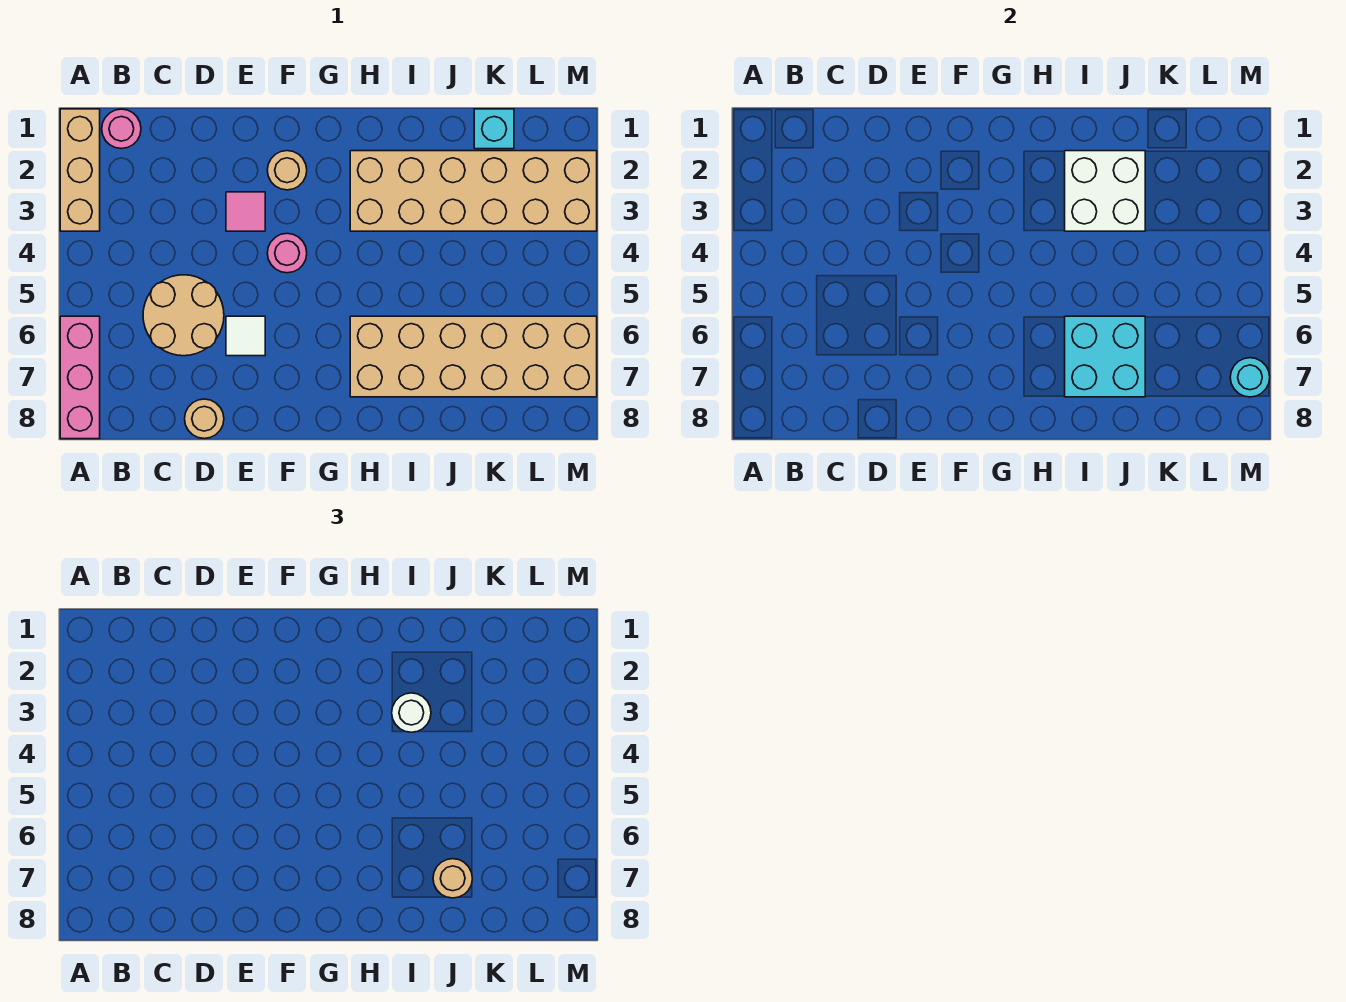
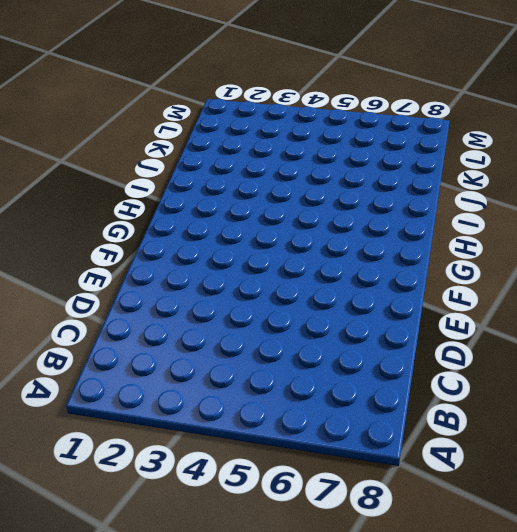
none -> tan brick A1:A3 level 1
none -> pink brick A6:A8 level 1
none -> pink round brick B1 level 1

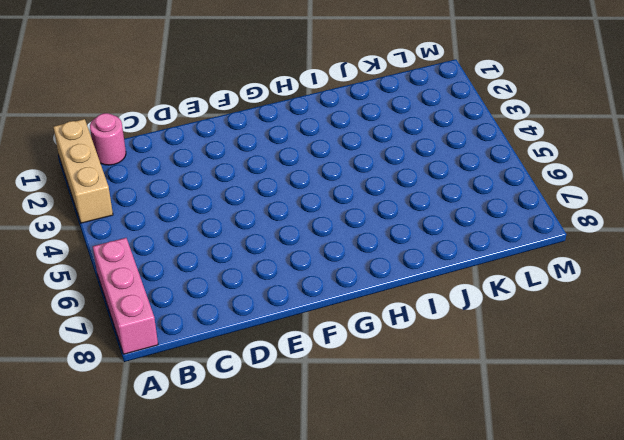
none -> tan round brick C5:D6 level 1
none -> tan round brick D8 level 1
none -> pink tile E3 level 1

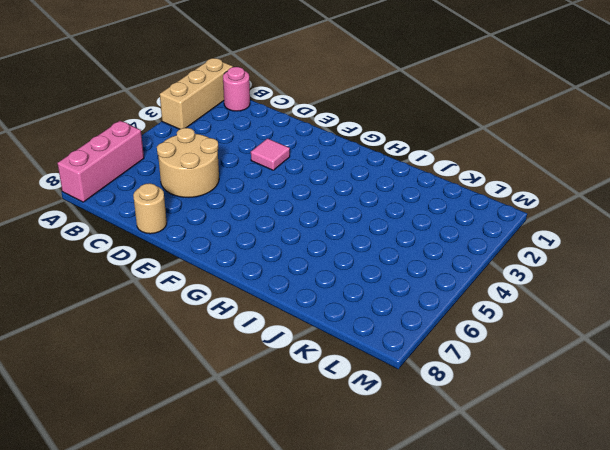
none -> white tile E6 level 1
none -> tan round brick F2 level 1
none -> pink round brick F4 level 1

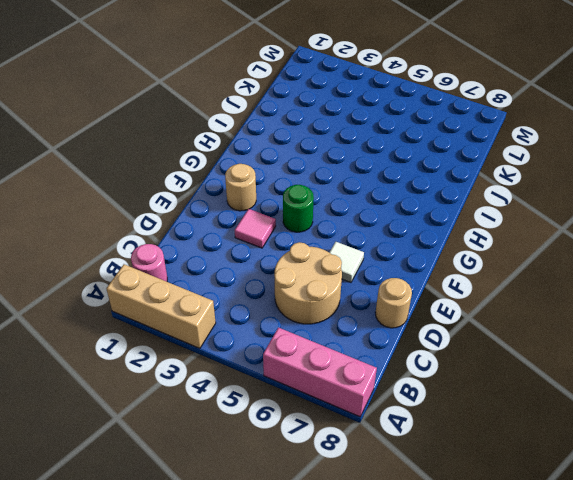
green round brick F4 level 1 -> pink round brick F4 level 1
none -> tan brick H2:M3 level 1
none -> tan brick H6:M7 level 1
none -> cyan brick K1 level 1

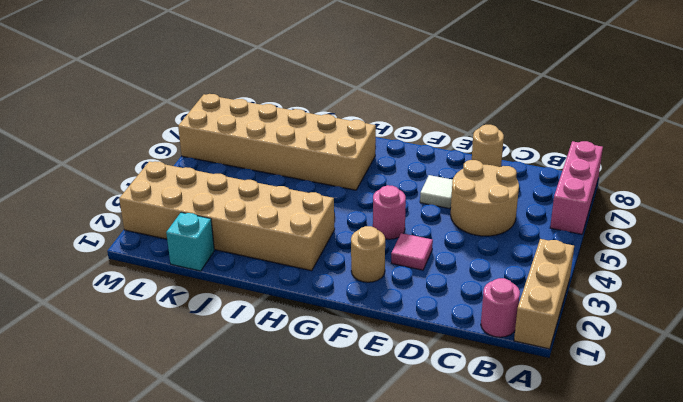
none -> white brick I2:J3 level 2
none -> cyan brick I6:J7 level 2
none -> cyan round brick M7 level 2

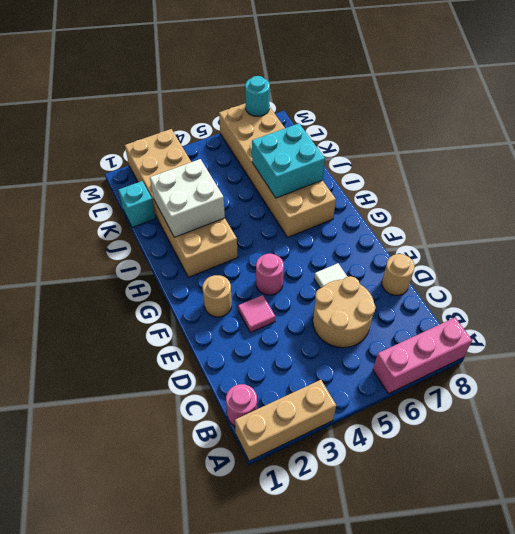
none -> white round brick I3 level 3
none -> tan round brick J7 level 3

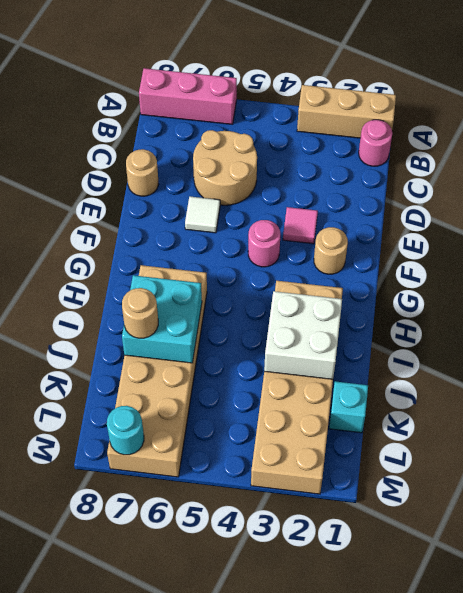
none -> white round brick I3 level 3

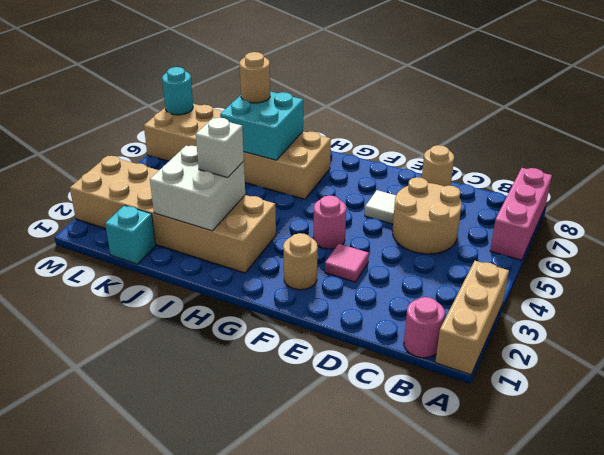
white brick I3 level 3 -> white round brick I3 level 3

